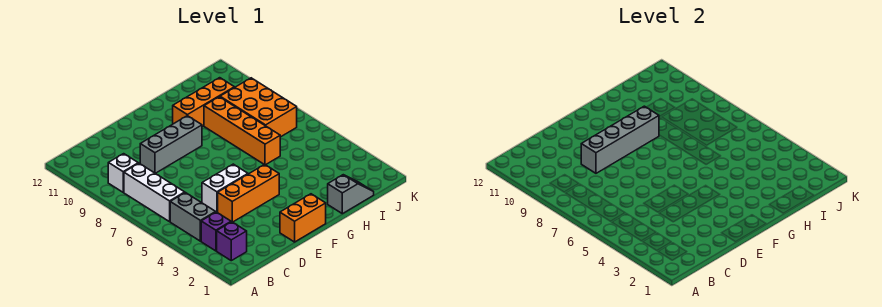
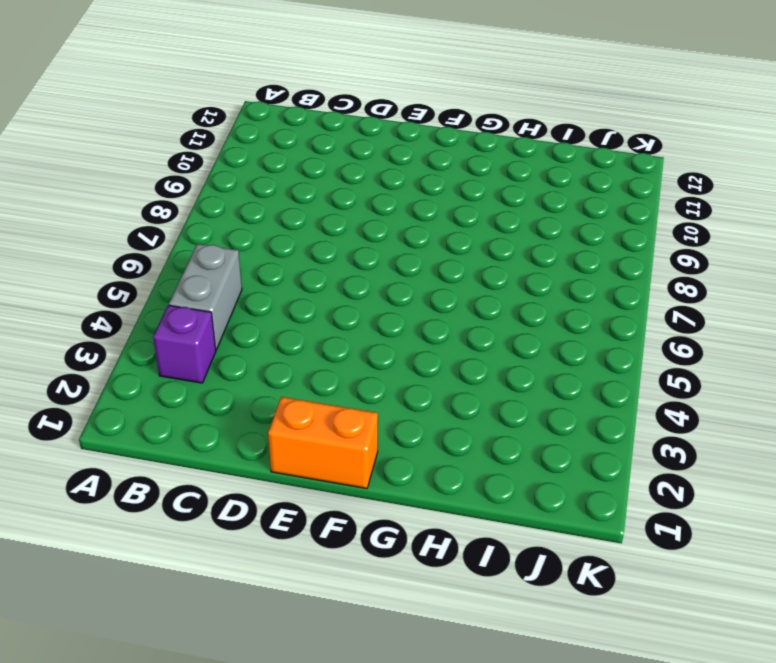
none -> purple brick B2 level 1
none -> white brick B6:B8 level 1
none -> white brick B9 level 1

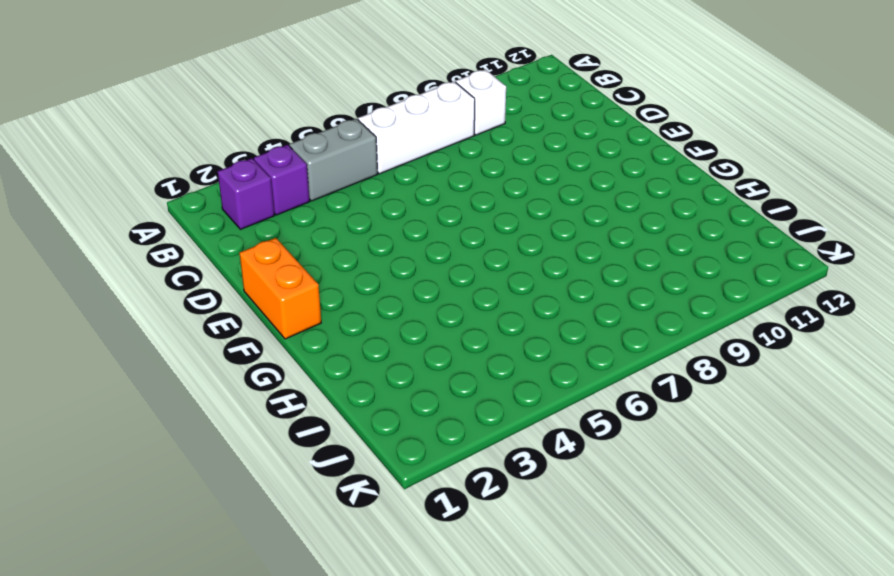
none -> orange brick D4:F4 level 1
none -> white brick D5:E5 level 1
none -> grey brick D9:F9 level 1

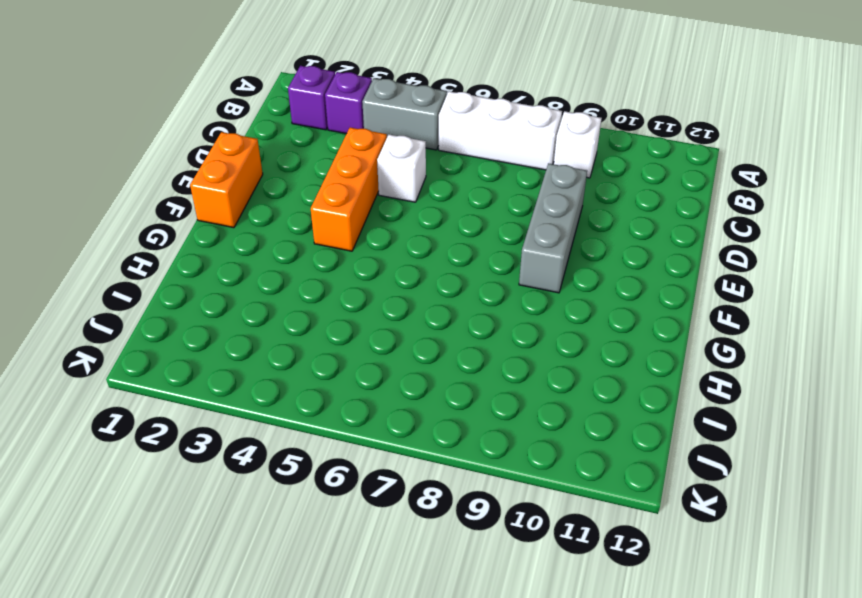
white brick D5 level 1 -> white brick D5:E5 level 1
none -> orange brick G10:I10 level 1
none -> grey slope H1:I1 level 1 top H
none -> orange brick H6:H9 level 1

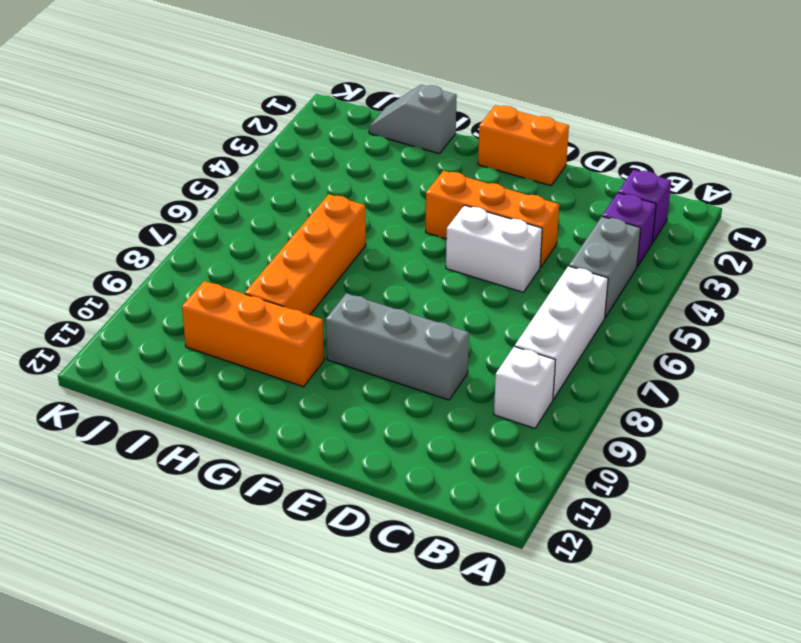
none -> orange brick I7:J9 level 1
none -> grey brick D9:G9 level 2

